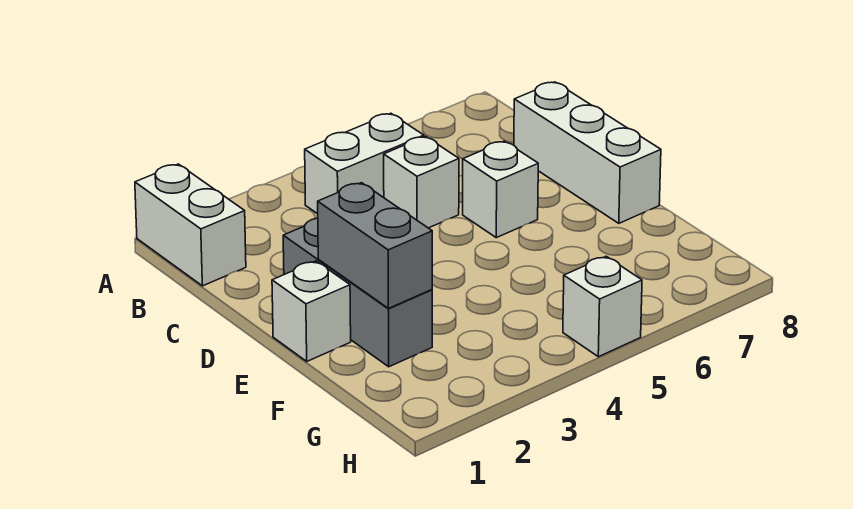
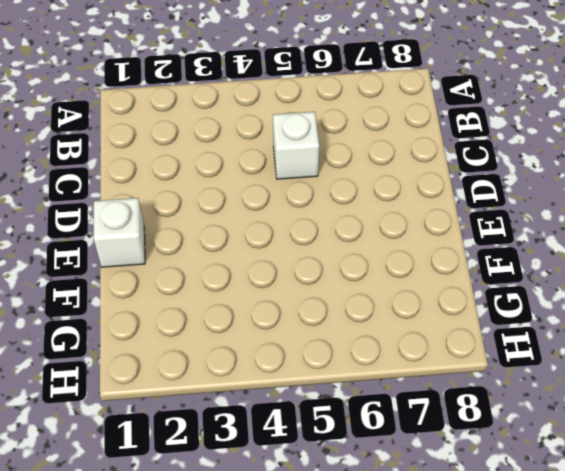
none -> white brick A1:B1 level 1
none -> white brick B4:B5 level 1

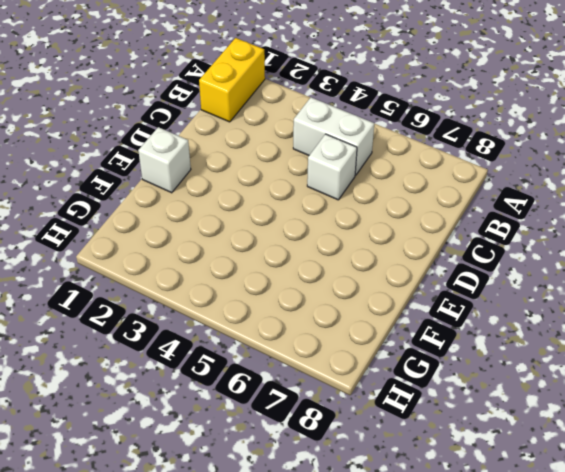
yellow brick A1:B1 level 1 -> white brick A1:B1 level 1
none -> white brick C8:E8 level 1
none -> grey brick D2:F2 level 1

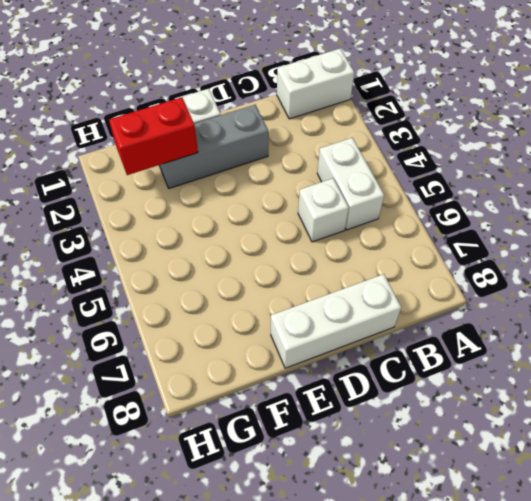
red brick F2:G2 level 2 -> grey brick E2:F2 level 2
none -> white brick D6 level 1
none -> white brick H5 level 1

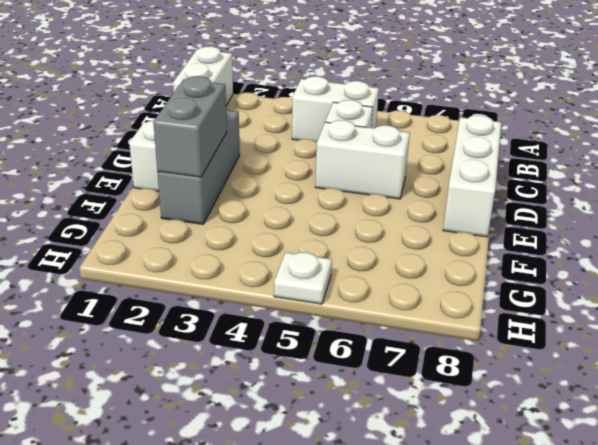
white brick D5:D6 level 1 -> white brick D6 level 1
white plate H5 level 1 -> white brick H5 level 1

